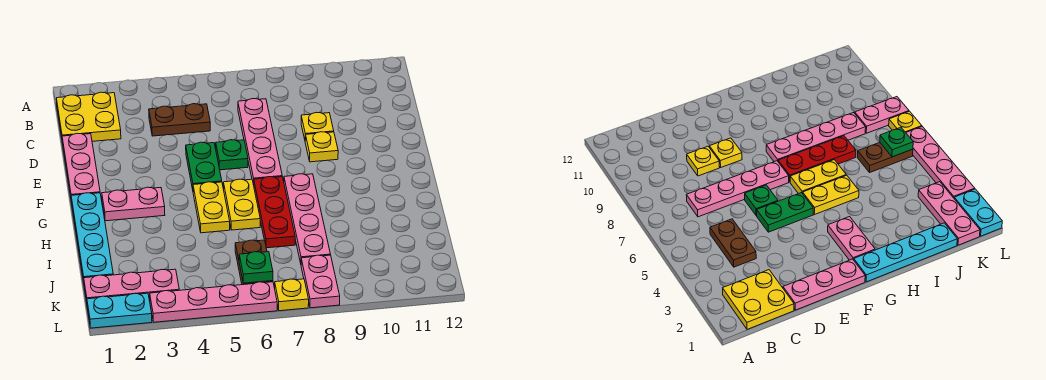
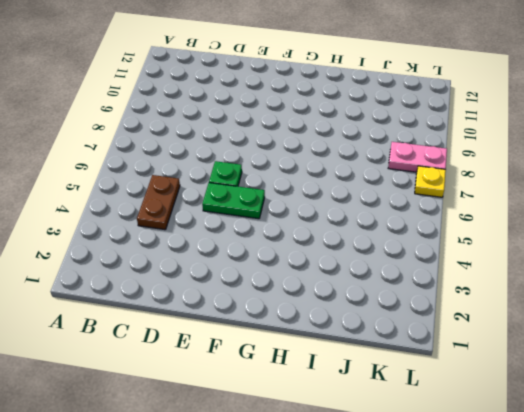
none -> yellow plate B1:C2 level 1
none -> pink plate C7:F7 level 1
none -> pink plate D1:F1 level 1

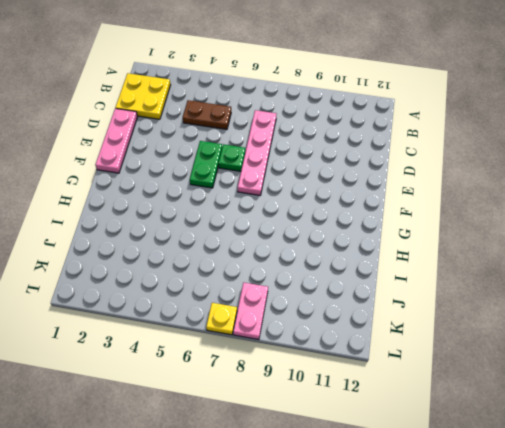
none -> yellow plate D9 level 1
none -> yellow plate E9 level 1
none -> cyan plate G1:J1 level 1

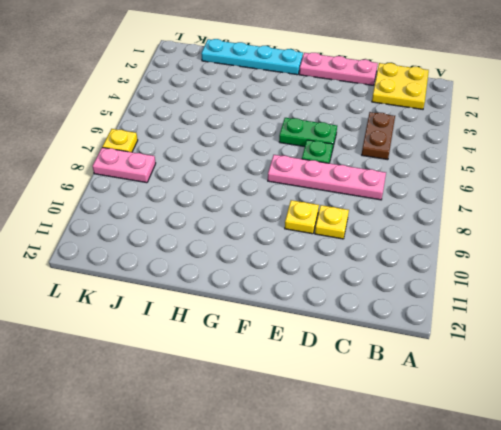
none -> pink plate G2:G3 level 1
none -> yellow plate G5:H5 level 1
none -> yellow plate G6:H6 level 1

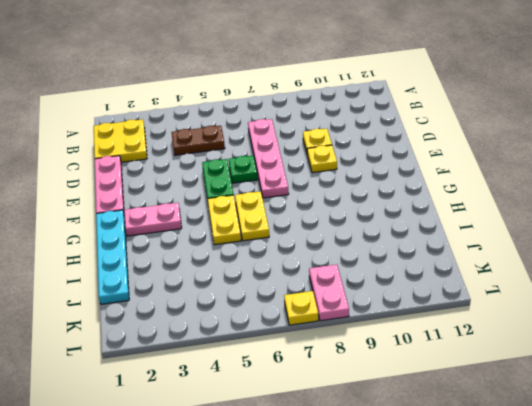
none -> red plate G7:I7 level 1
none -> pink plate G8:J8 level 1
none -> brown plate J6:K6 level 1

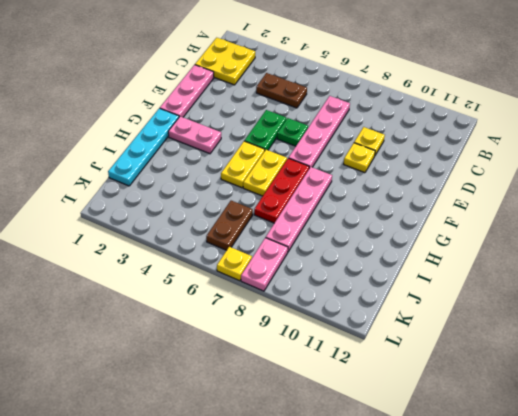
none -> pink plate K1:K3 level 1
none -> cyan plate L1:L2 level 1
none -> pink plate L3:L6 level 1

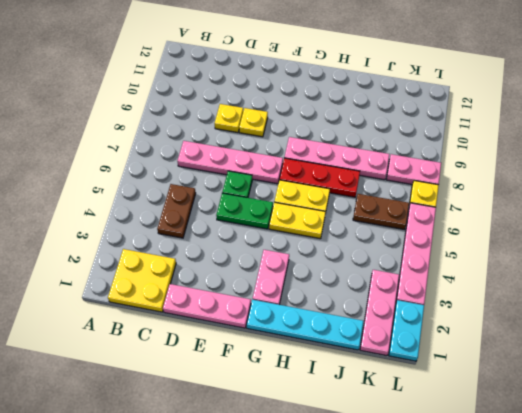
none -> green plate K6 level 2

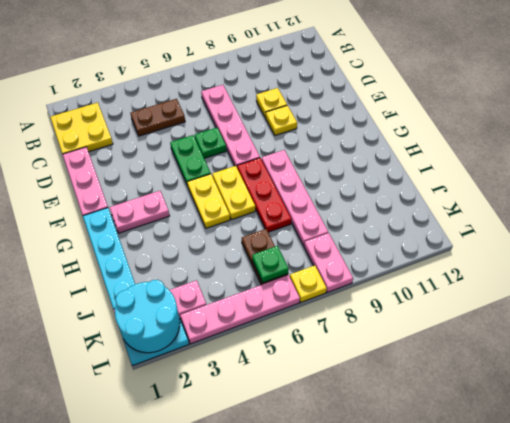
cyan round brick K1:L2 level 2 -> none

